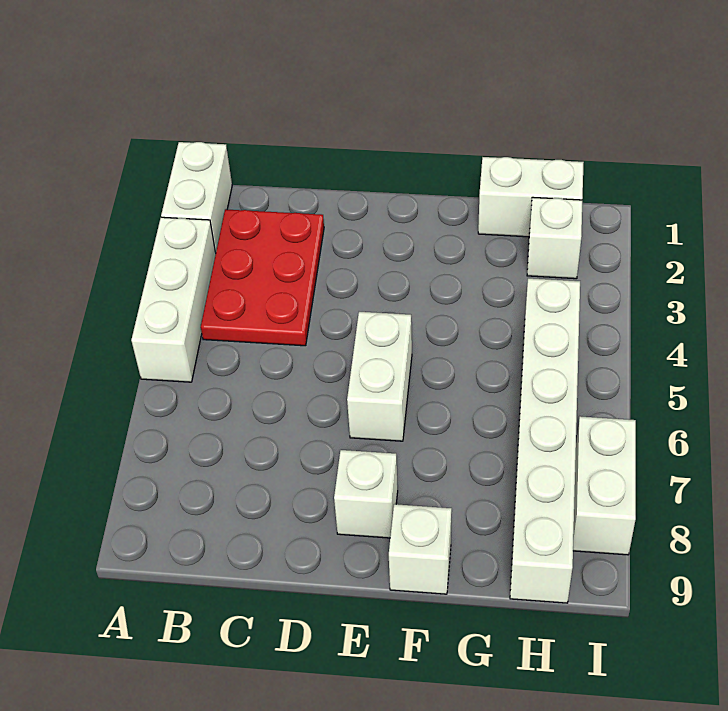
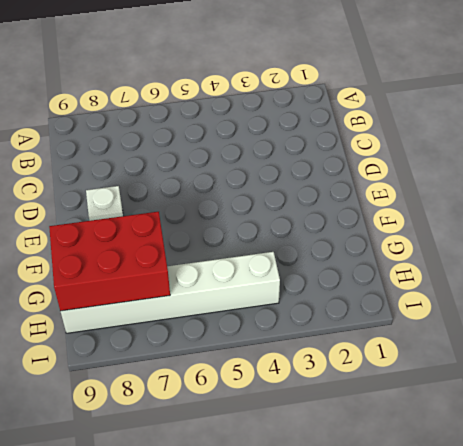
red brick G7:H9 level 2 -> none
none -> white brick A1:A2 level 1
none -> white brick A3:A5 level 1

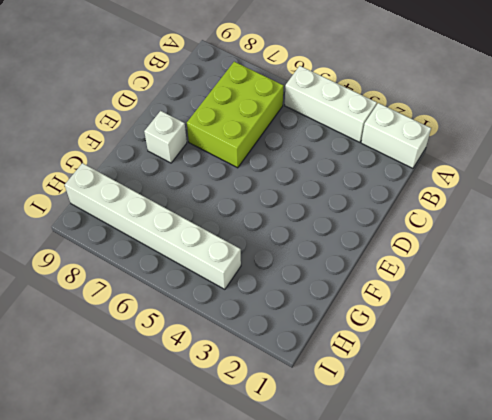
lime brick B6:D7 level 1 -> none
none -> red plate B2:C4 level 1
none -> white brick E5:E6 level 1

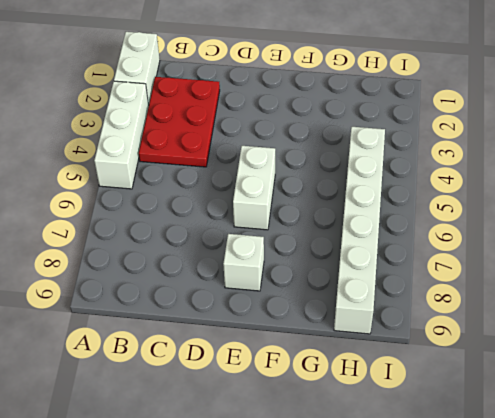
none -> white brick F9 level 1
none -> white brick G1:H1 level 1

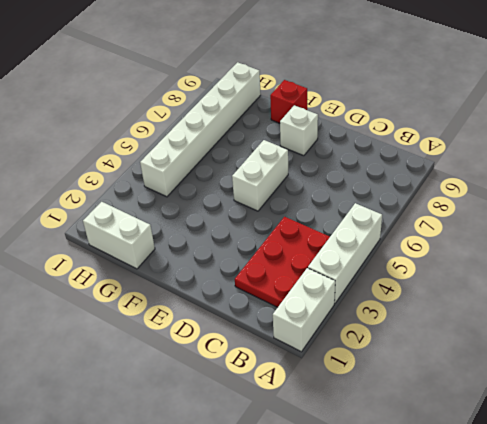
red brick F9 level 1 -> white brick F9 level 1
none -> white brick H2 level 1
none -> white brick I7:I8 level 1

